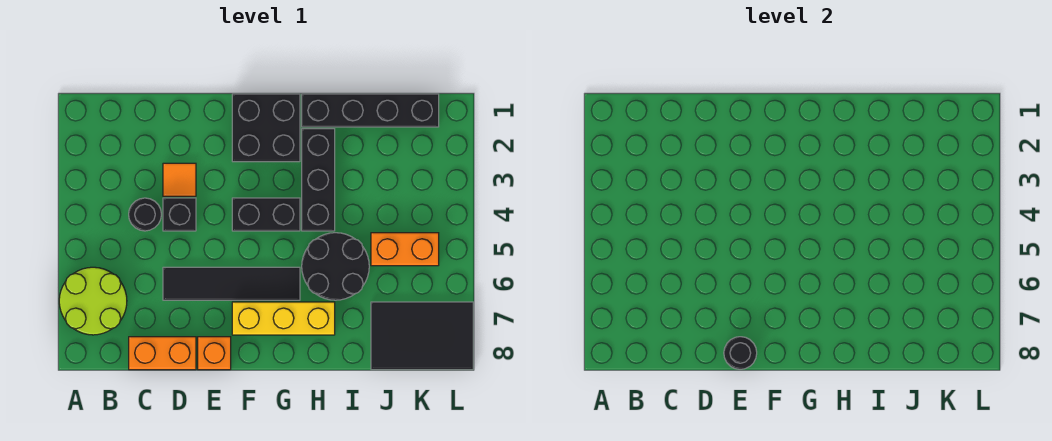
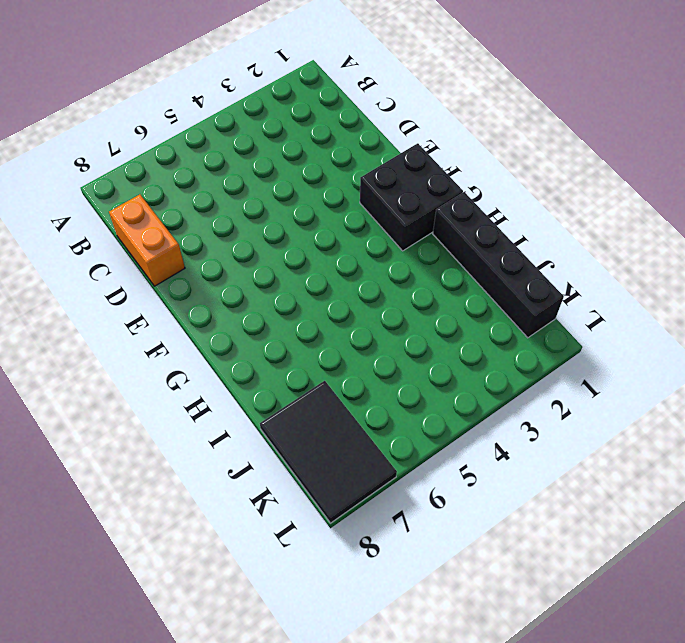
none -> lime round brick A6:B7 level 1
none -> black round brick C4 level 1
none -> orange tile D3 level 1

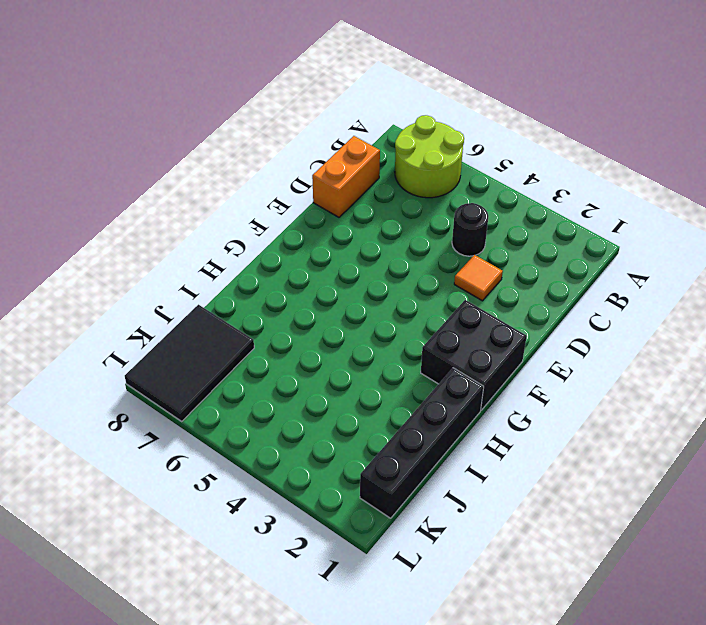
none -> black brick D4 level 1
none -> black tile D6:G6 level 1
none -> orange brick E8 level 1

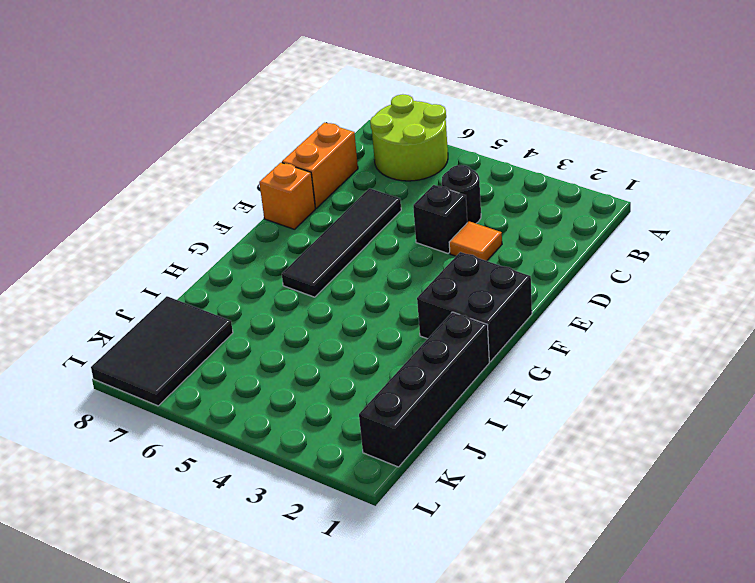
none -> black brick F4:G4 level 1
none -> yellow brick F7:H7 level 1
none -> black brick H2:H4 level 1

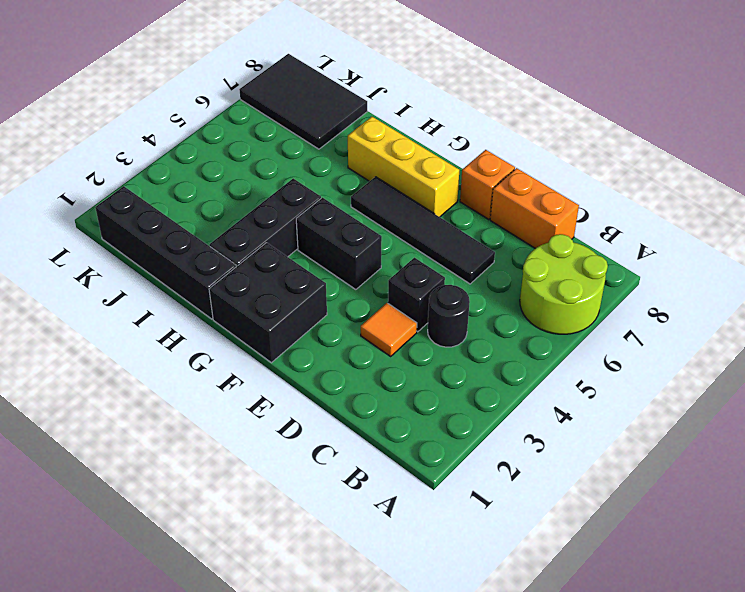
none -> black round brick H5:I6 level 1
none -> orange brick J5:K5 level 1
none -> black round brick E8 level 2

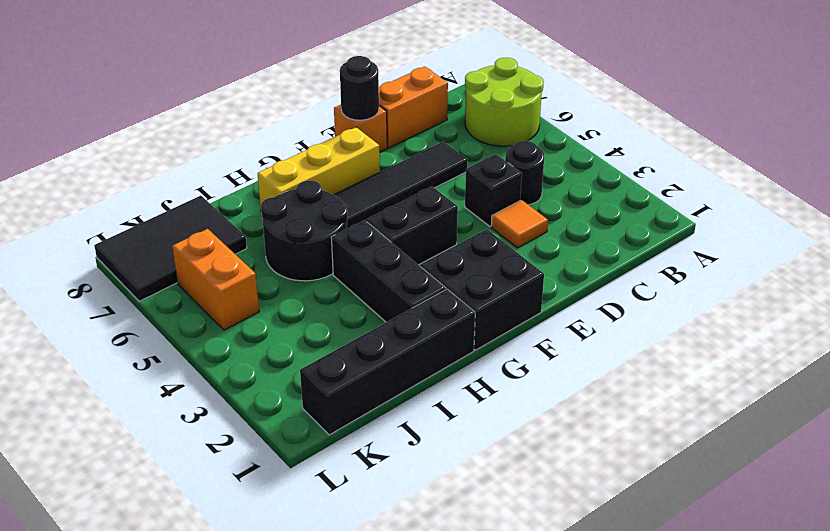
orange brick K5:K6 level 1 -> orange brick J5:K5 level 1

